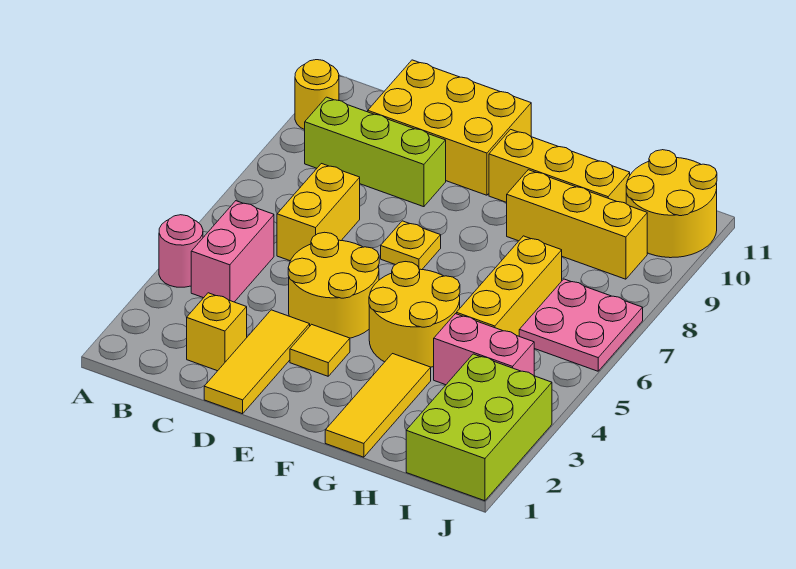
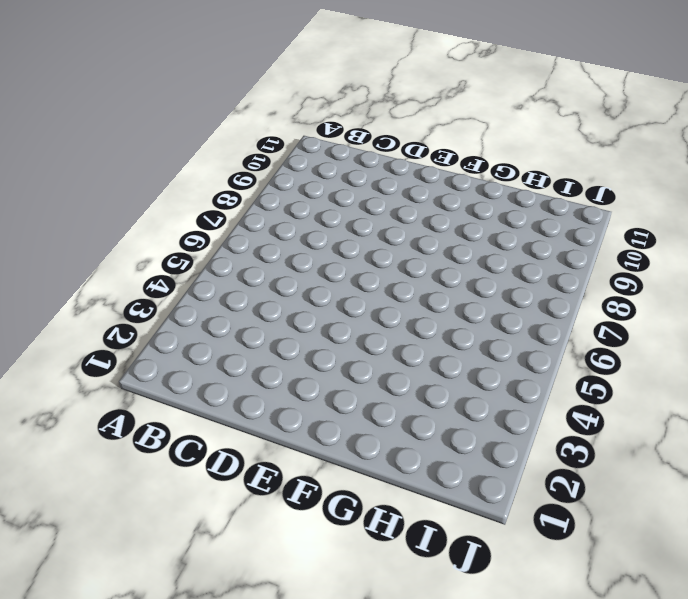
none -> pink round brick A4 level 1
none -> yellow round brick A10 level 1
none -> pink brick B4:B5 level 1

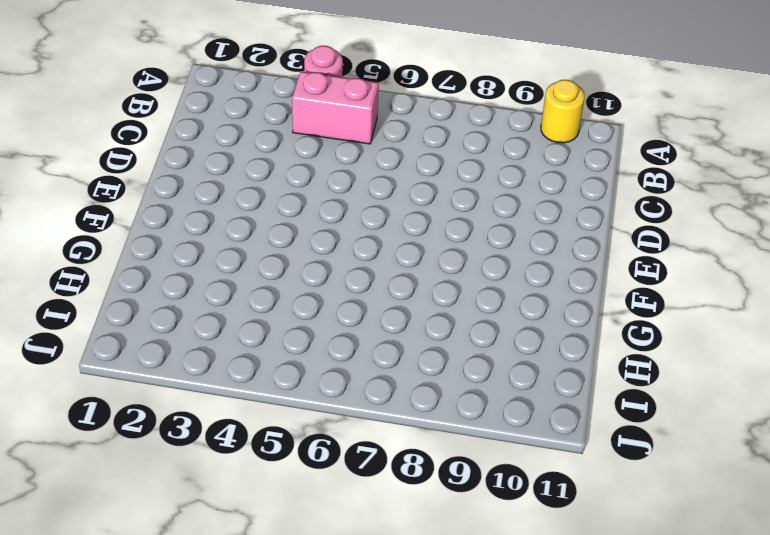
none -> lime brick B9:D9 level 1
none -> yellow brick C2 level 1
none -> yellow brick C6:C7 level 1

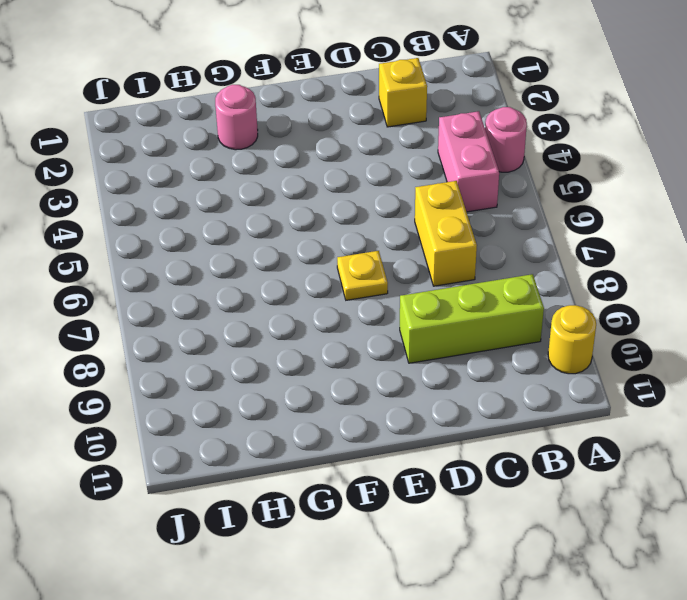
pink round brick G2 level 1 -> yellow tile G1:G3 level 1
none -> yellow brick C10:E11 level 1
none -> yellow tile D1:D3 level 1
none -> yellow round brick D4:E5 level 1

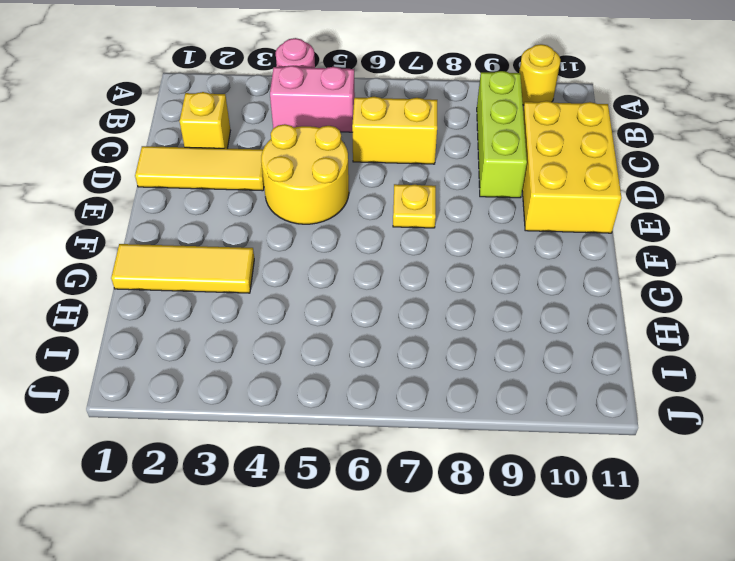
none -> yellow tile E3 level 1
none -> yellow round brick F4:G5 level 1
none -> yellow brick F10:H10 level 1

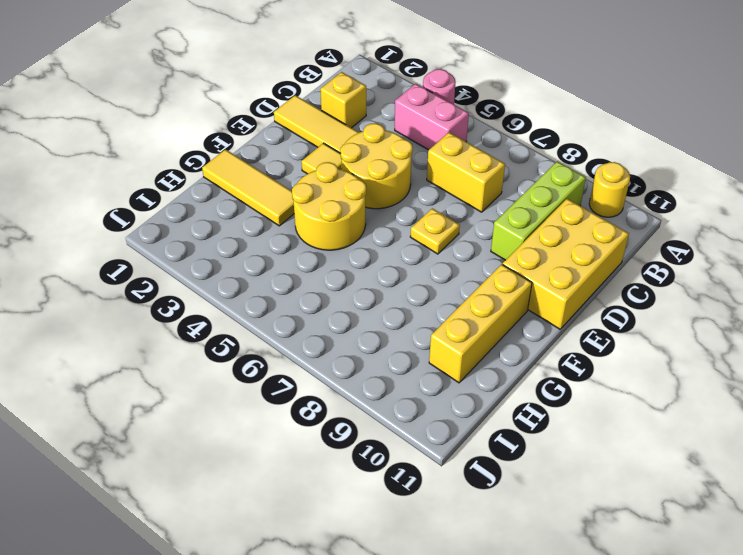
none -> yellow brick G9:I9 level 1
none -> pink brick H4:I4 level 1
none -> yellow brick H5:H7 level 1

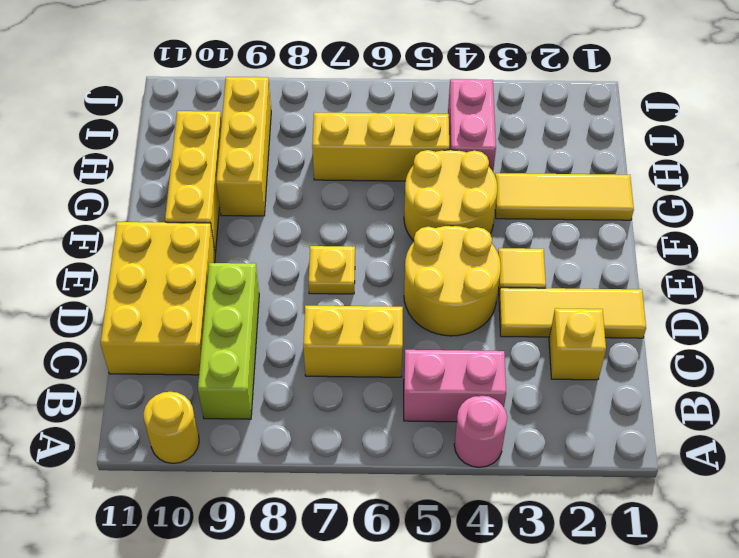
none -> lime brick I1:J3 level 1
none -> pink plate I6:J7 level 1
none -> yellow round brick I10:J11 level 1

